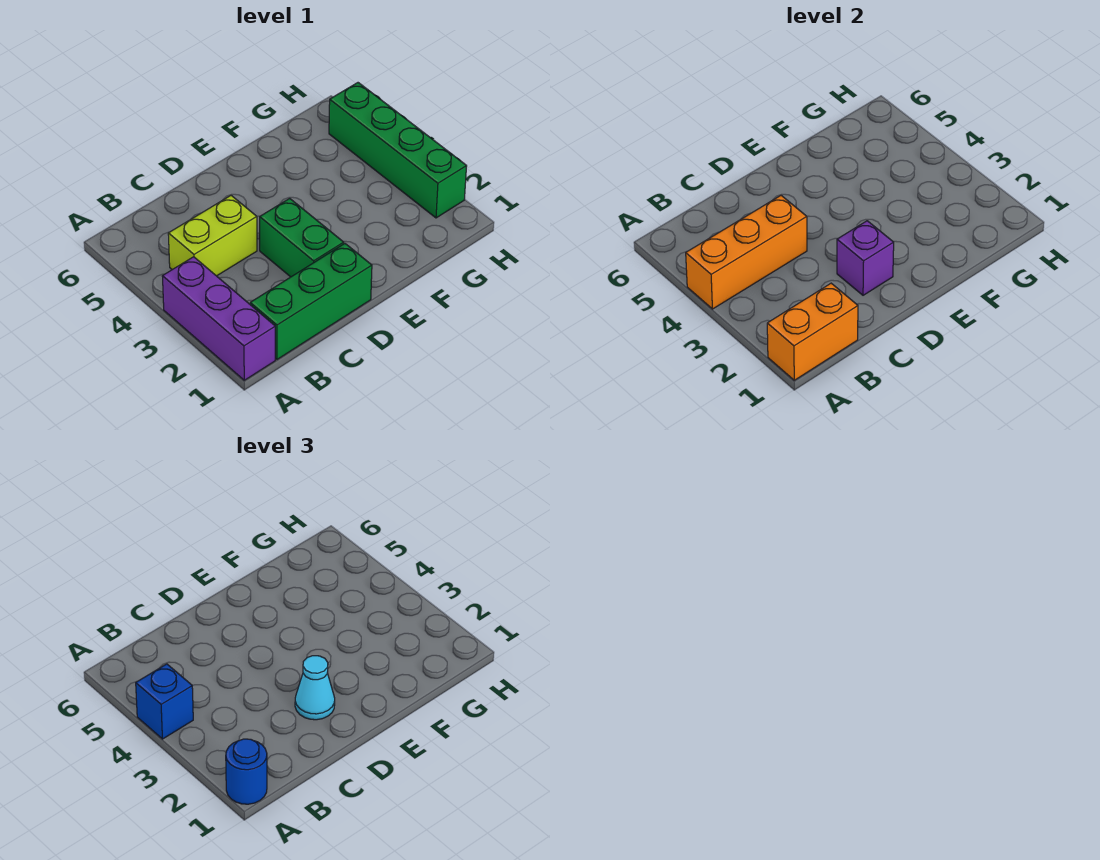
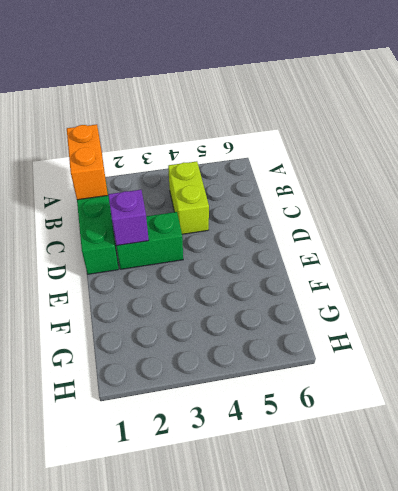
none -> purple brick A1:A3 level 1
none -> green brick H2:H5 level 1

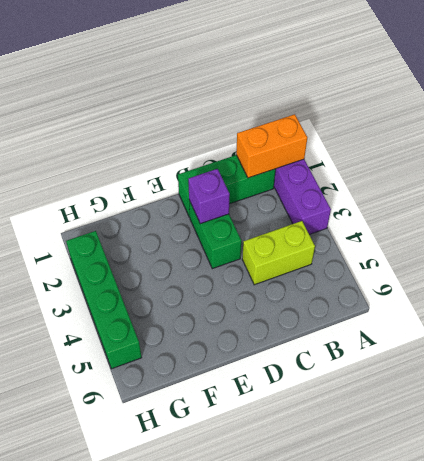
none -> orange brick A4:C4 level 2
none -> blue round brick A1 level 3

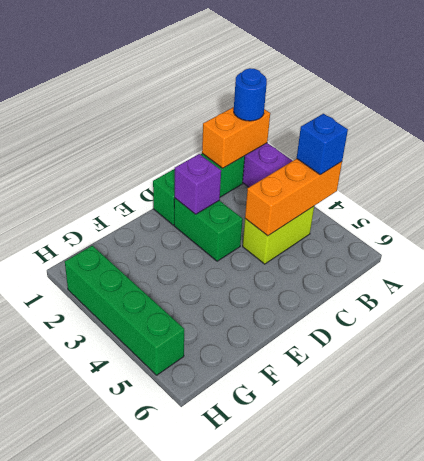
none -> cyan cone D2 level 3

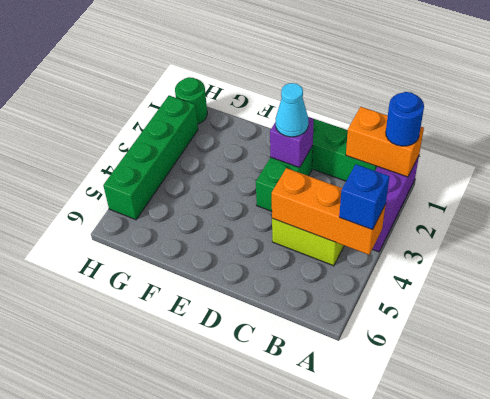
green round brick H1 level 1 -> none

